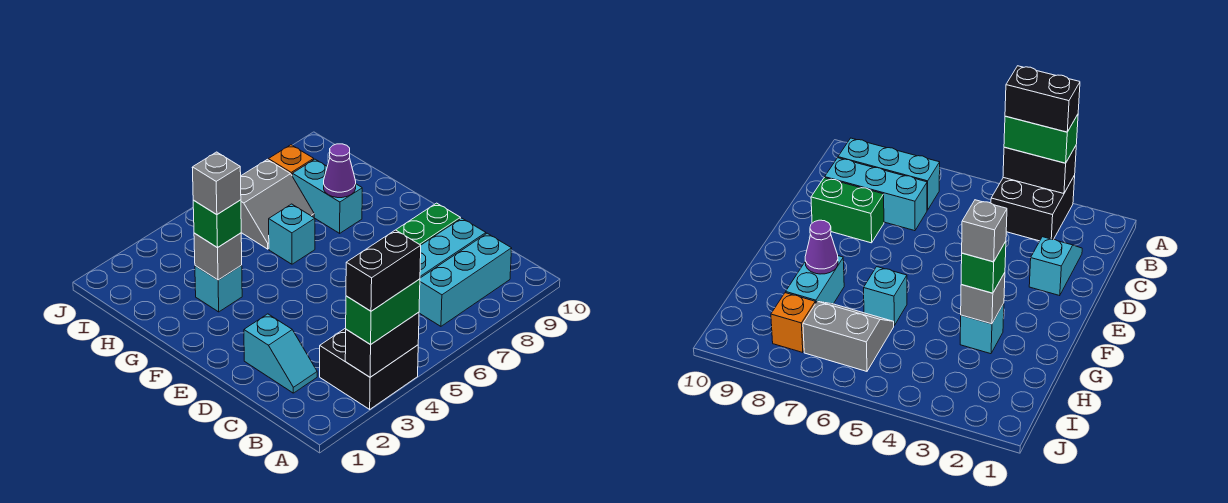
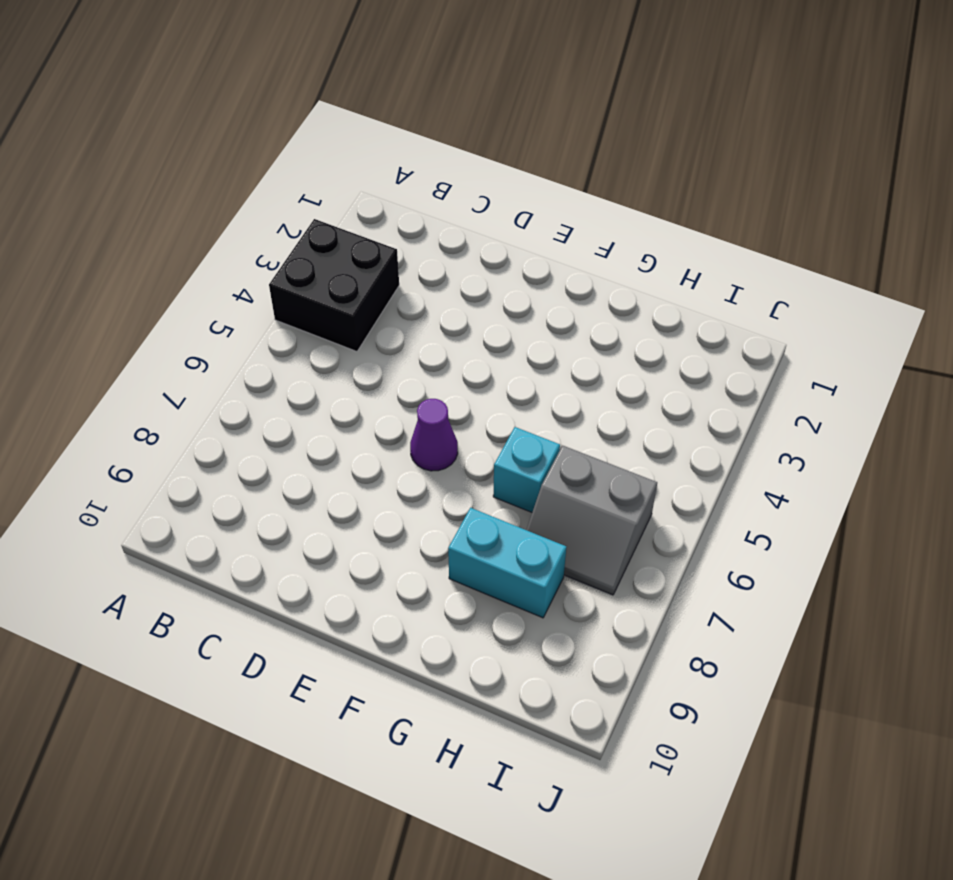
purple cone E6 level 1 -> purple cone G8 level 2
grey slope H6:I7 level 1 top 6 -> grey slope H6:I7 level 1 top I
none -> cyan brick B7:B9 level 1
none -> cyan slope C2:D2 level 1 top D
none -> cyan brick C7:C9 level 1

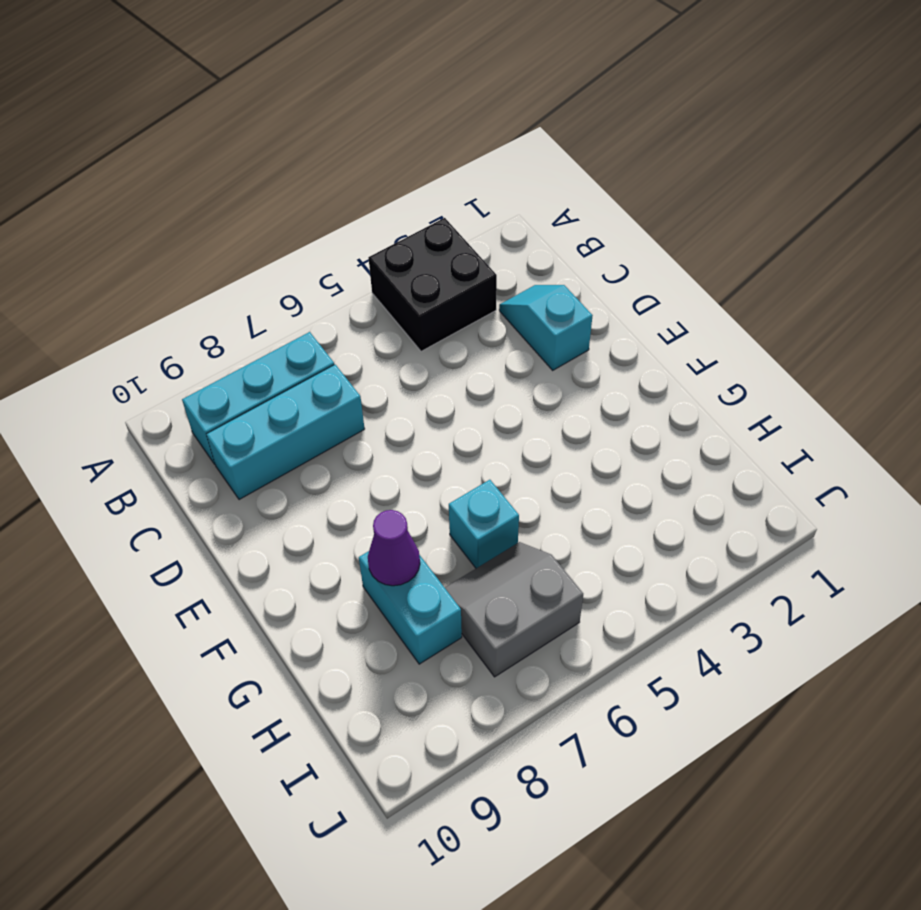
none -> green brick D8:D9 level 1
none -> cyan brick G3 level 1
none -> orange brick I8 level 1

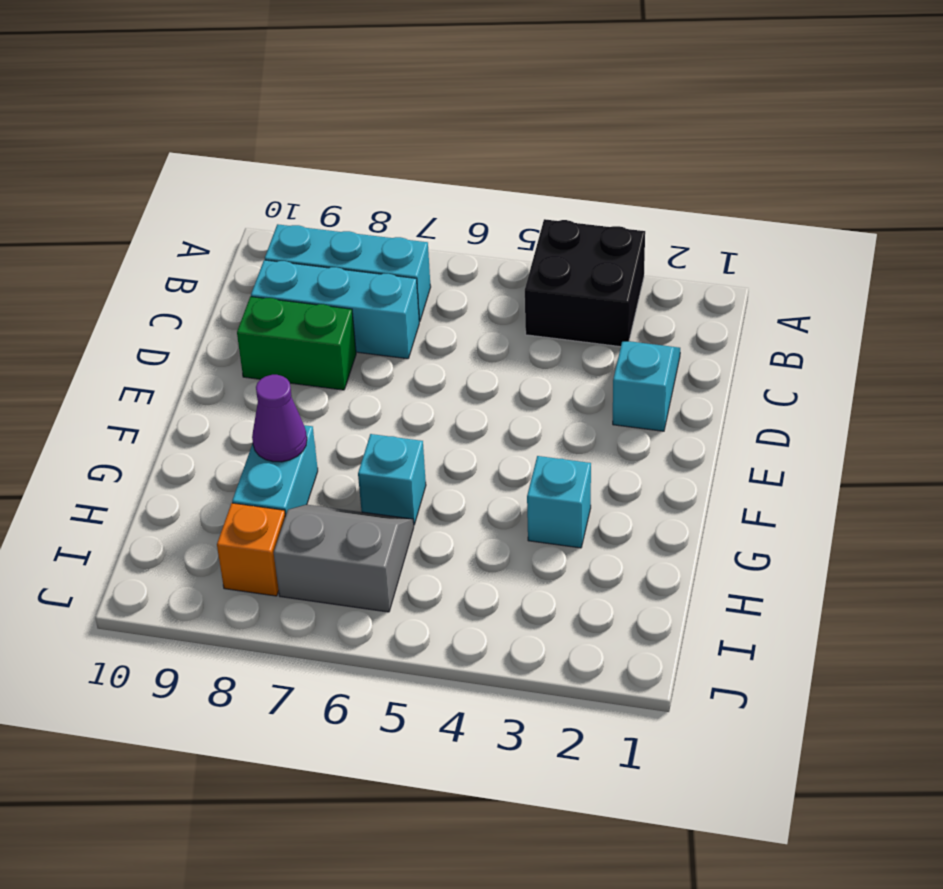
none -> black brick A3:A4 level 2
none -> grey brick G3 level 2
none -> green brick A3:A4 level 3

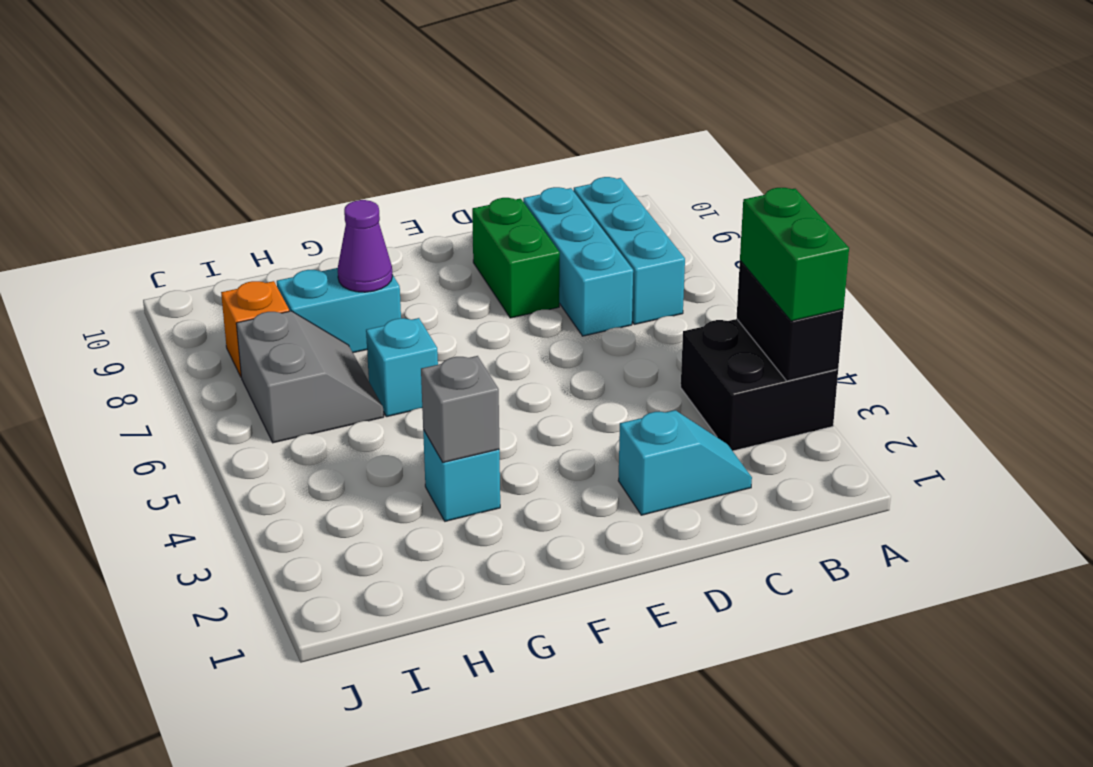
none -> green brick G3 level 3
none -> black brick A3:A4 level 4
none -> grey brick G3 level 4

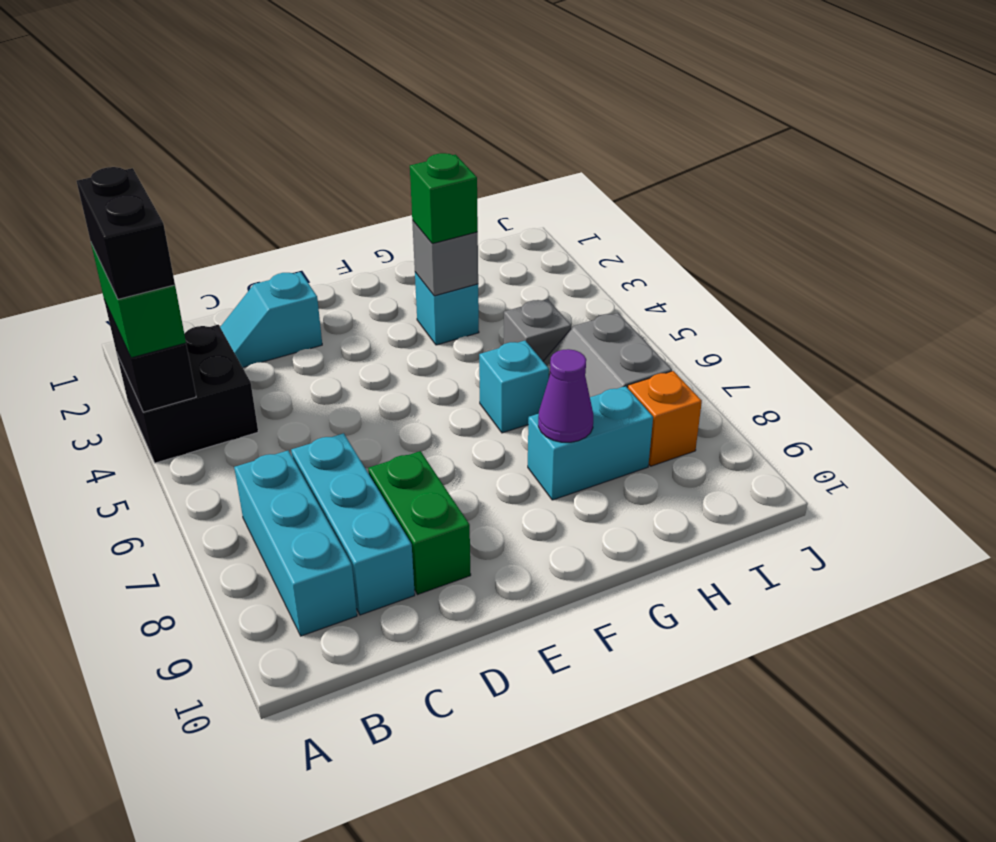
grey brick H5 level 1 -> grey brick G3 level 4

